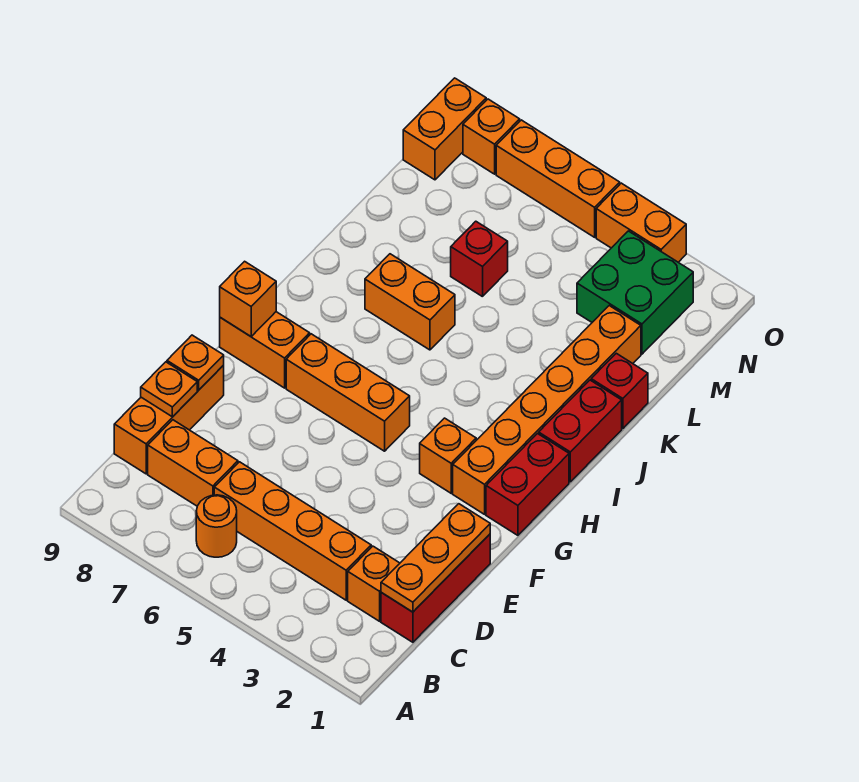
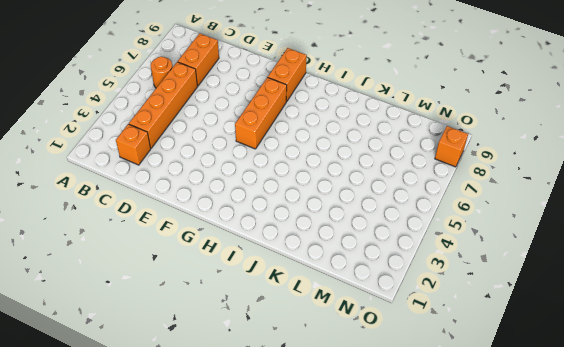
none -> red brick C1:E1 level 1
none -> orange brick C9:E9 level 1
none -> red brick G1:H1 level 1

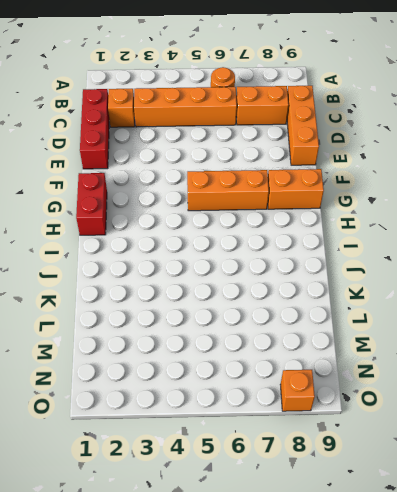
none -> orange brick G2:L2 level 1
none -> orange brick G3 level 1
none -> red brick I1:J1 level 1

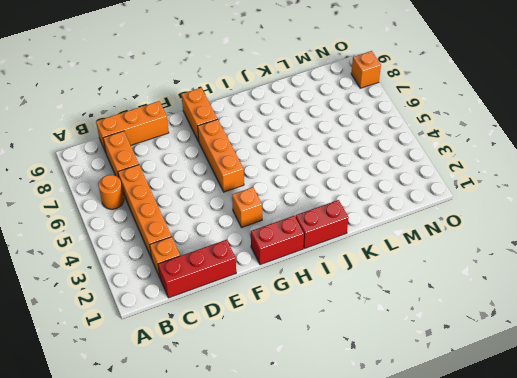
none -> orange brick G2:L2 level 1
none -> orange brick J6:J7 level 1
none -> red brick K1 level 1

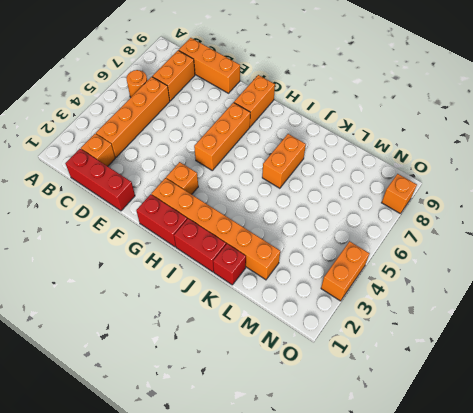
none -> red brick L6 level 1
none -> green brick M2:N3 level 1
none -> orange brick N9:O9 level 1

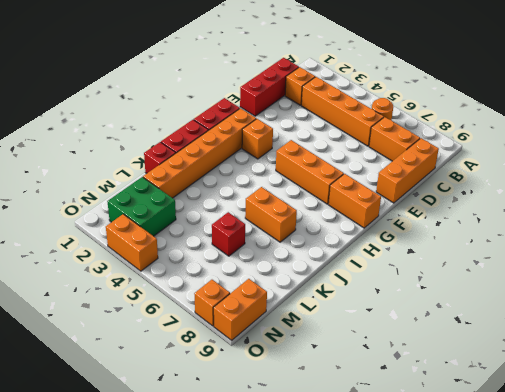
none -> orange brick O5:O7 level 1
none -> orange plate C1:E1 level 2
none -> orange plate D9 level 2

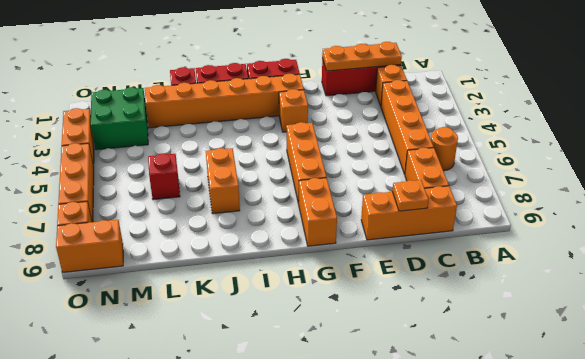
none -> orange plate E9 level 2
none -> orange brick G9 level 2

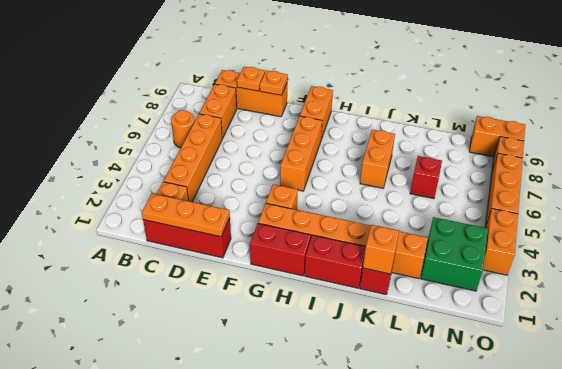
orange brick K1 level 2 -> orange brick G9 level 2

